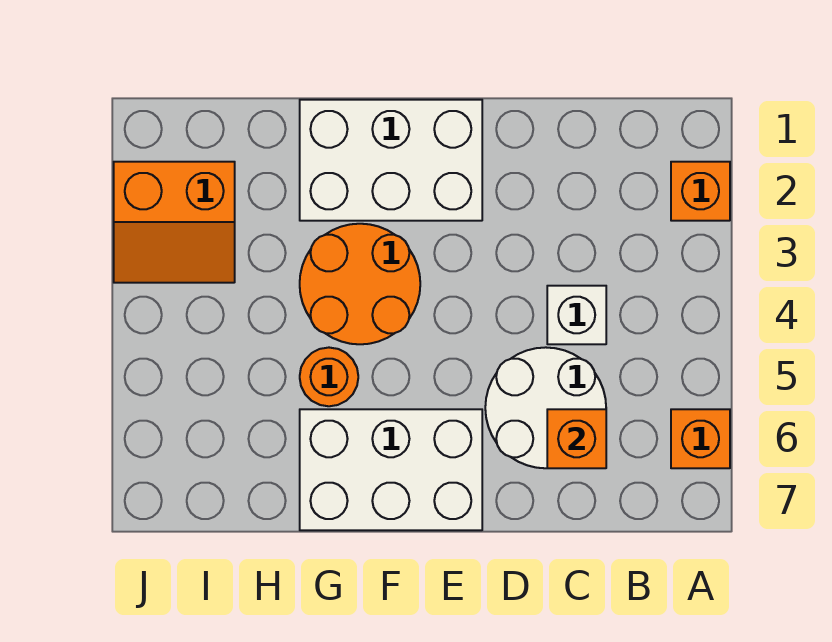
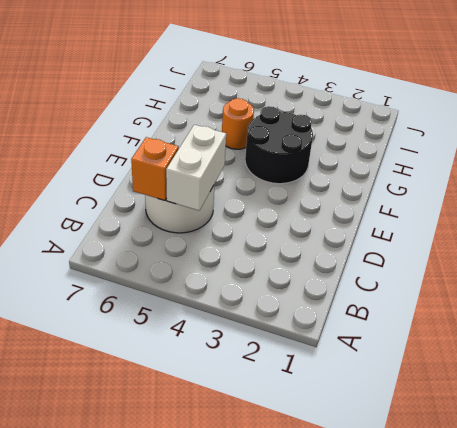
white brick C5:D5 level 2 -> none
black round brick F3:G4 level 1 -> orange round brick F3:G4 level 1
none -> orange brick A2 level 1
none -> orange brick A6 level 1

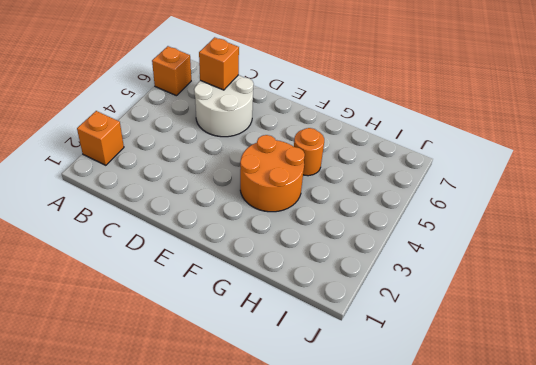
none -> white brick C4 level 1
none -> white brick E1:G2 level 1

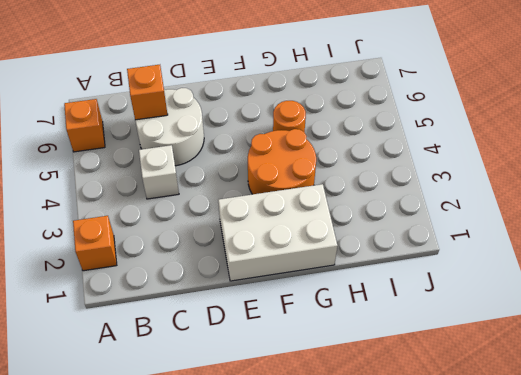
none -> white brick E6:G7 level 1
none -> orange slope I2:J3 level 1 top 2

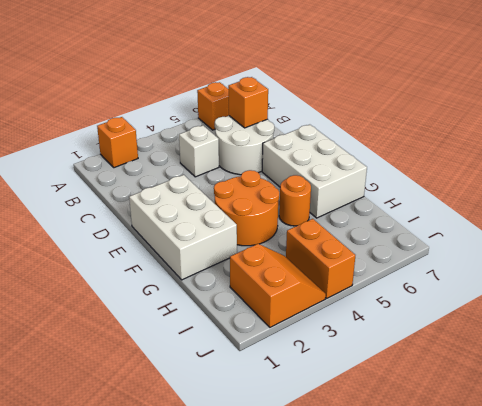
orange brick I4:J4 level 1 -> none

